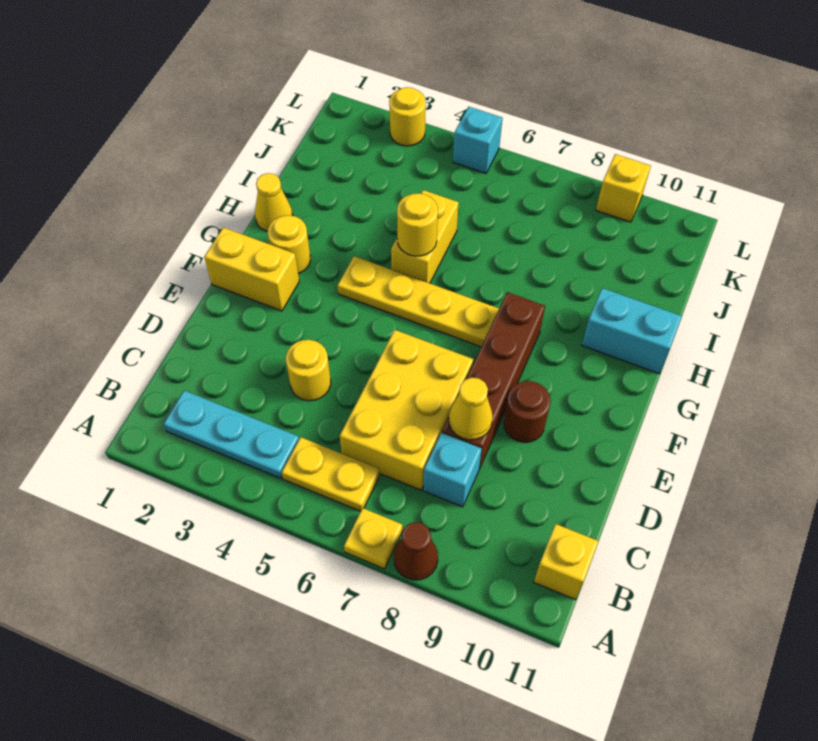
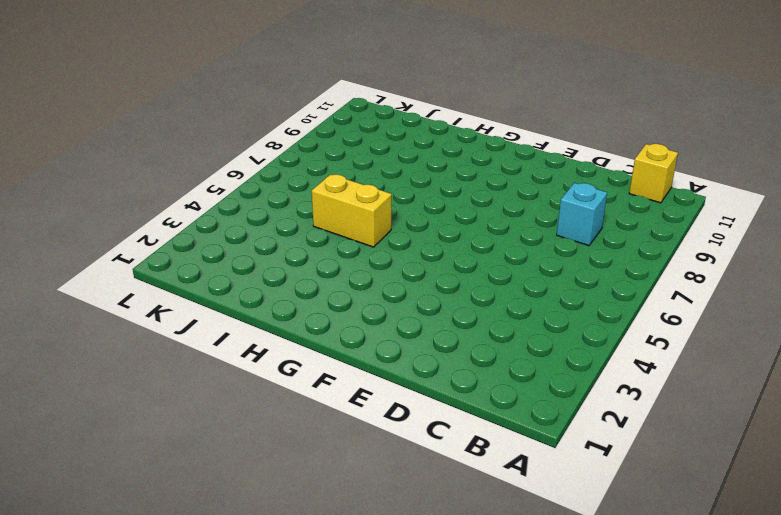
none -> yellow plate A7 level 1
none -> brown cone A8 level 1
none -> cyan plate B2:B4 level 1

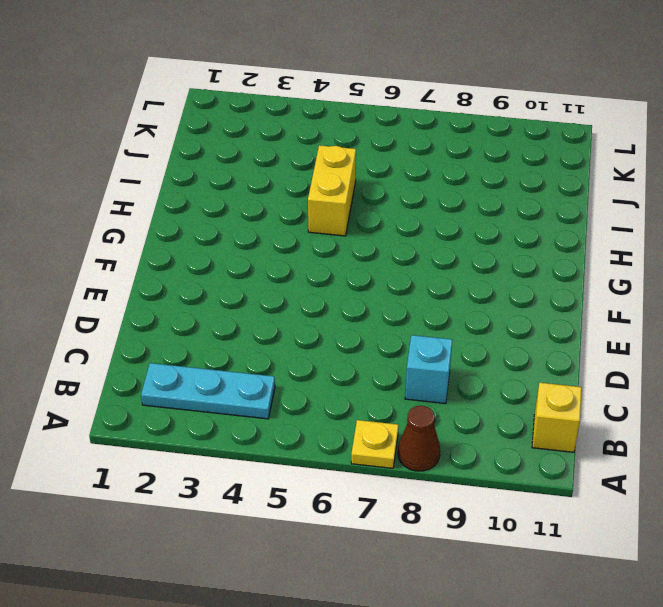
none -> yellow plate B5:B6 level 1
none -> yellow brick C6:E7 level 1
none -> yellow round brick D4 level 1

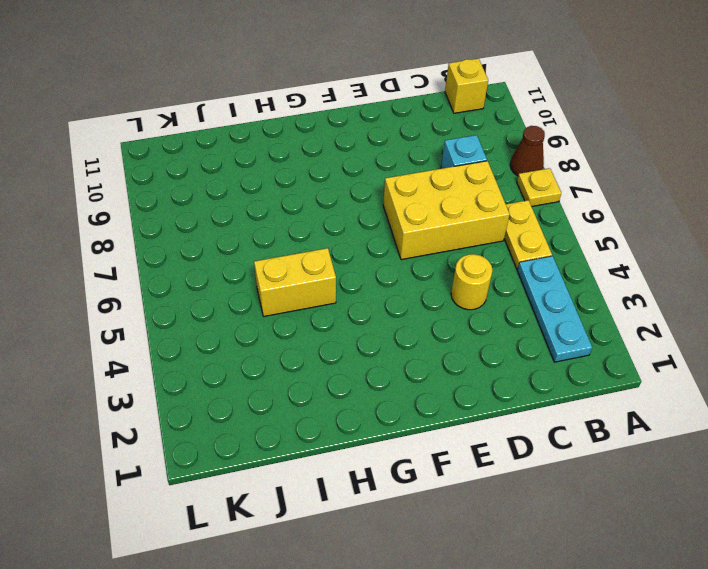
none -> brown brick D8:G8 level 1
none -> brown round brick E9 level 1
none -> yellow brick F1:F2 level 1

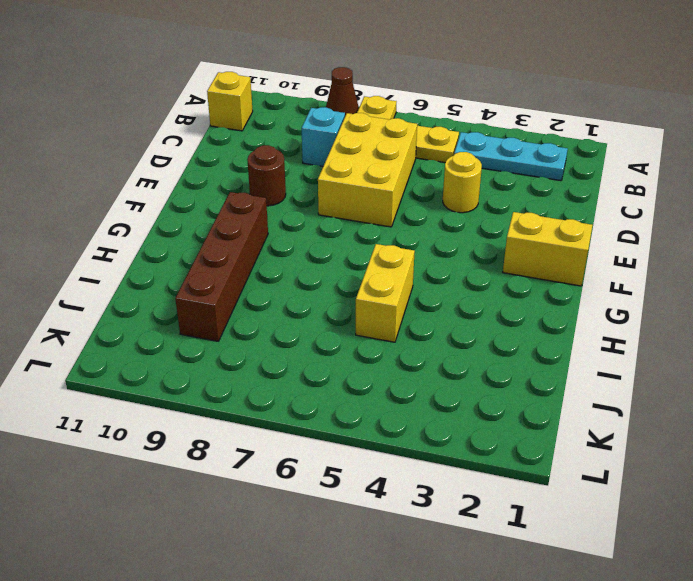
brown brick G9:J9 level 1 -> brown brick D8:G8 level 1
none -> yellow round brick G2 level 1
none -> yellow plate G4:G7 level 1
none -> yellow cone H1 level 1

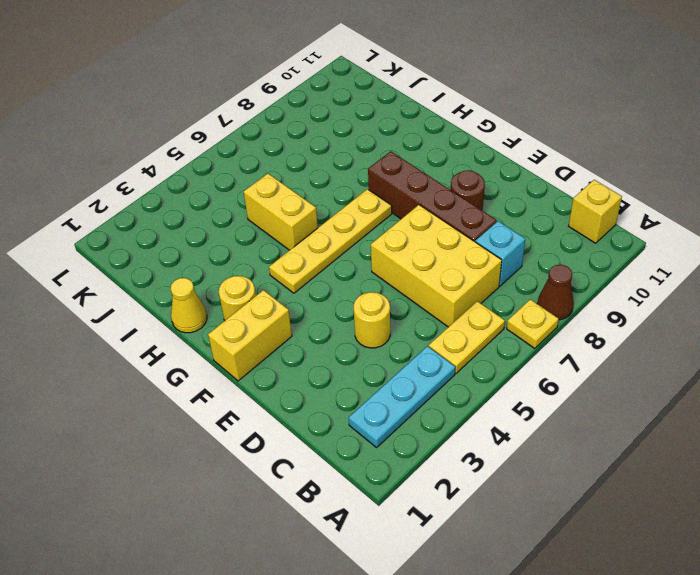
none -> cyan brick H10:H11 level 1
none -> yellow round brick L3 level 1
none -> cyan brick L5 level 1

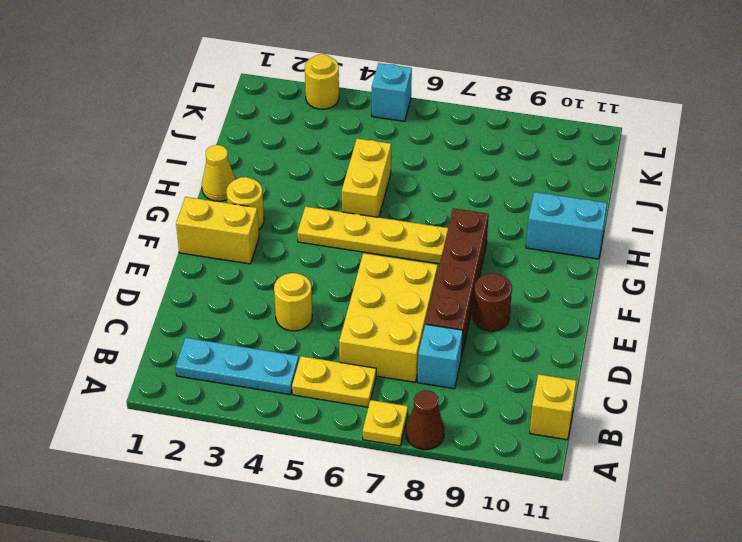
none -> yellow brick L9 level 1
none -> yellow cone D8 level 2
none -> yellow round brick H5 level 2

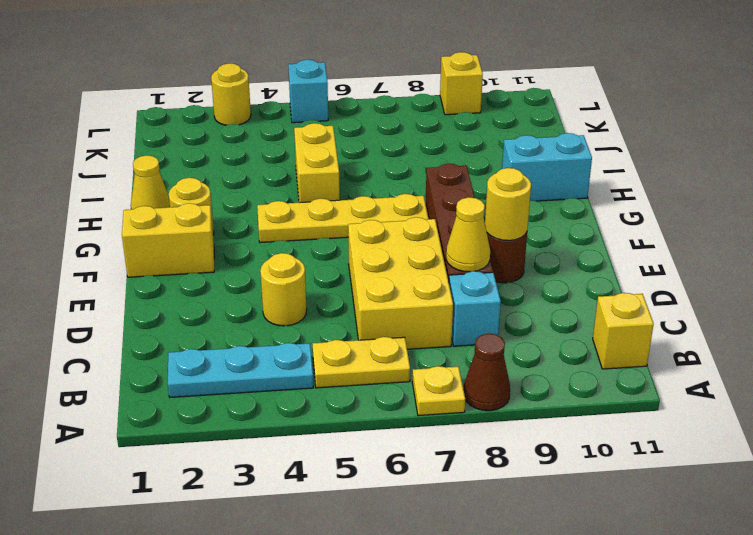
yellow round brick E9 level 2 -> yellow round brick H5 level 2

